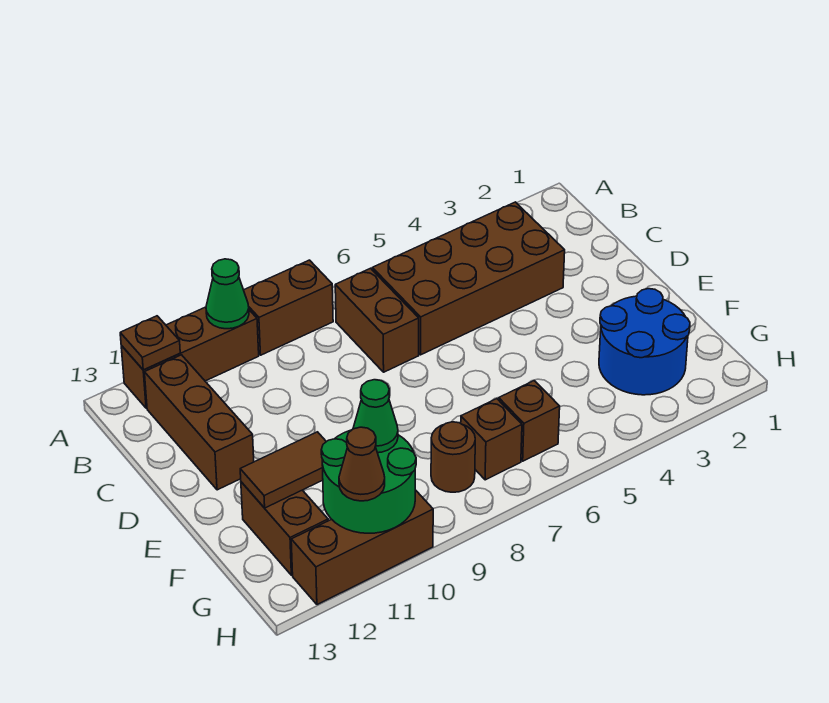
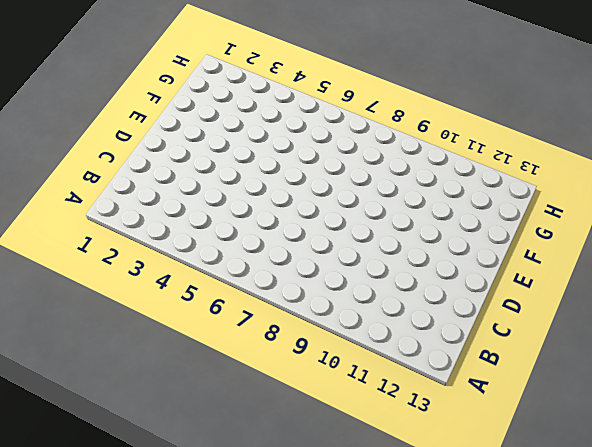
none -> brown brick A8:A9 level 1
none -> brown brick A10:A12 level 1
none -> brown brick B3:C6 level 1

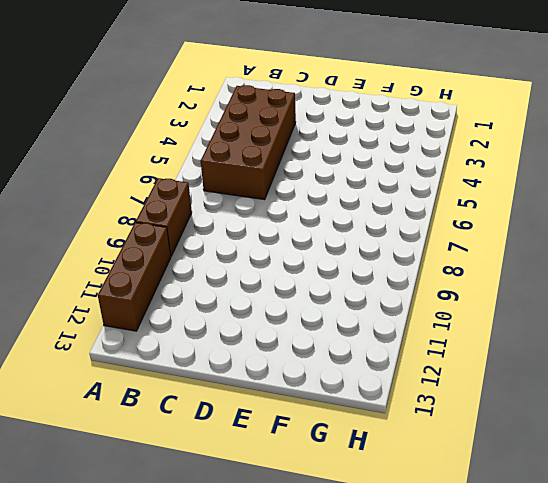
none -> brown brick B7:C7 level 1
none -> brown brick B12:D12 level 1
none -> blue round brick F2:G3 level 1

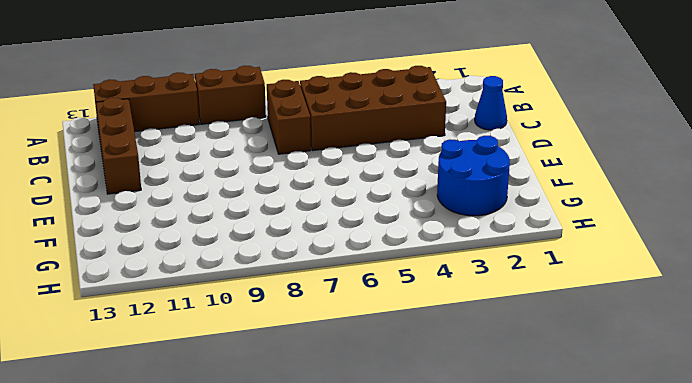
blue cone C1 level 1 -> none
none -> brown brick F12:G12 level 1
none -> brown brick G6 level 1
none -> brown brick G7 level 1

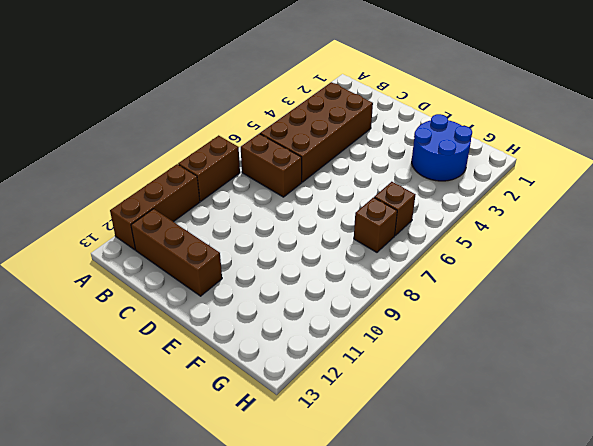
none -> brown brick F12:G12 level 1
none -> brown round brick G8 level 1
none -> brown brick H10:H12 level 1

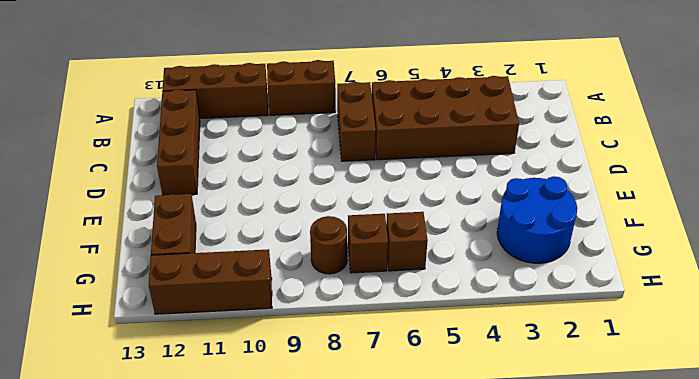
none -> green cone A10 level 2
none -> brown plate A12 level 2
none -> brown tile F11:F12 level 2

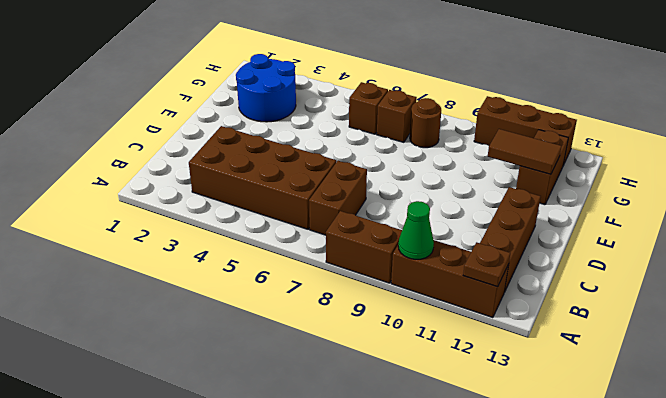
none -> green round brick G10:H11 level 2
none -> green cone G10 level 3
none -> brown cone H11 level 3

